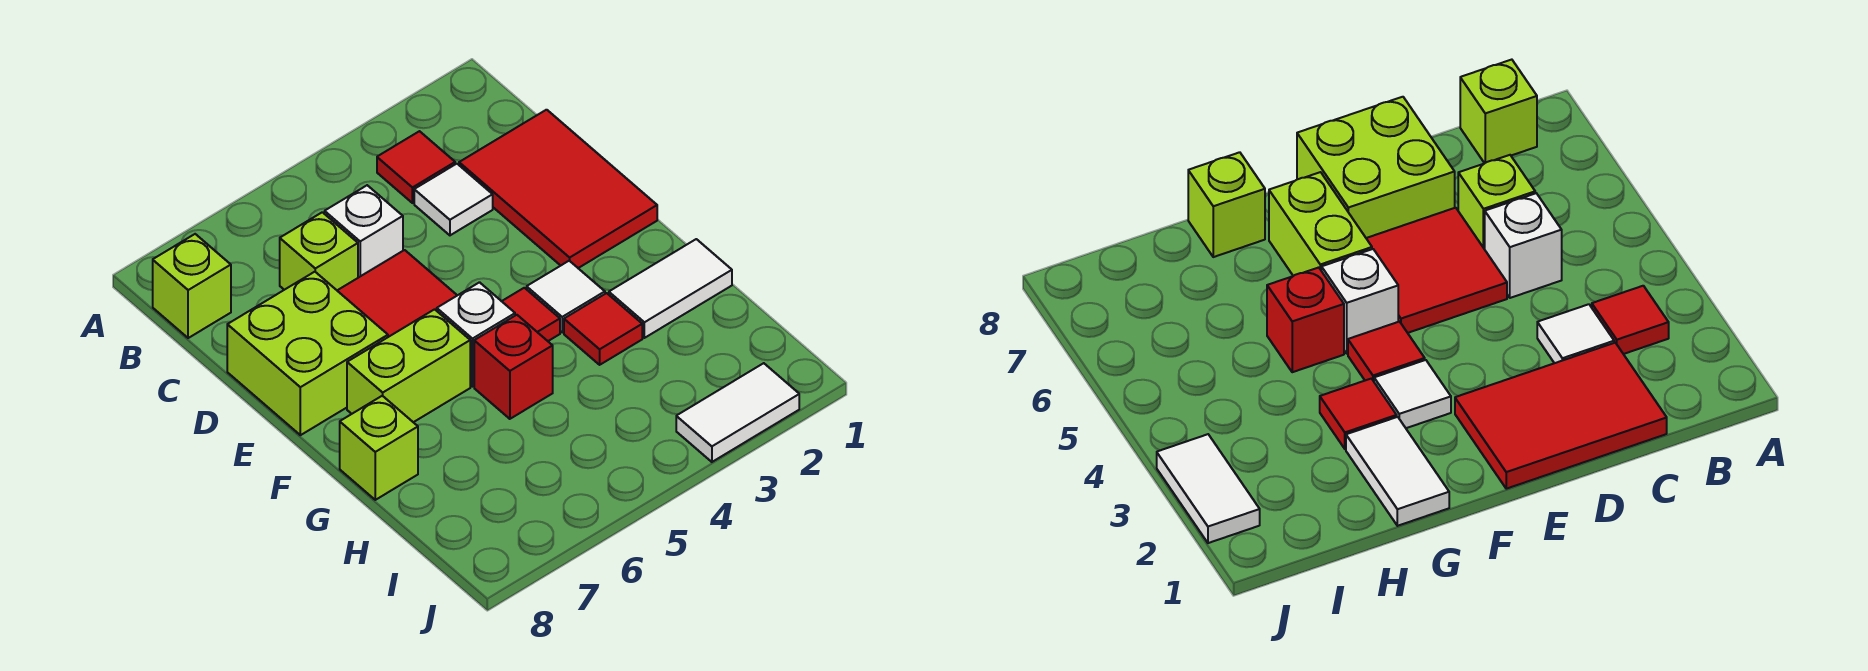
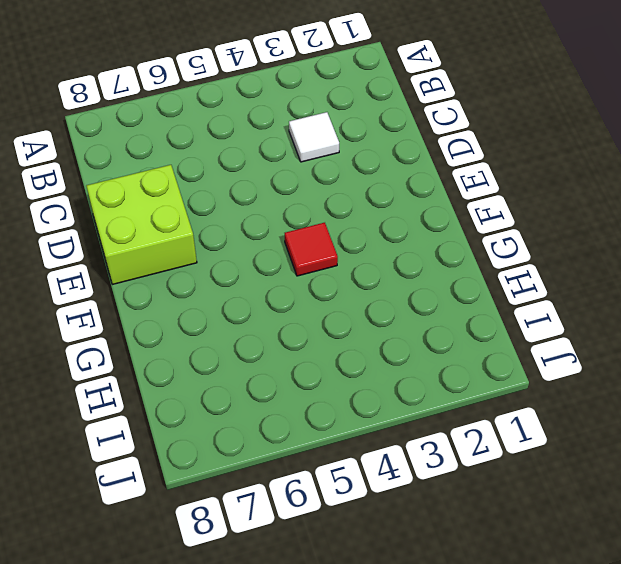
none -> red tile B3 level 1
none -> lime brick B8 level 1
none -> red tile C1:E2 level 1

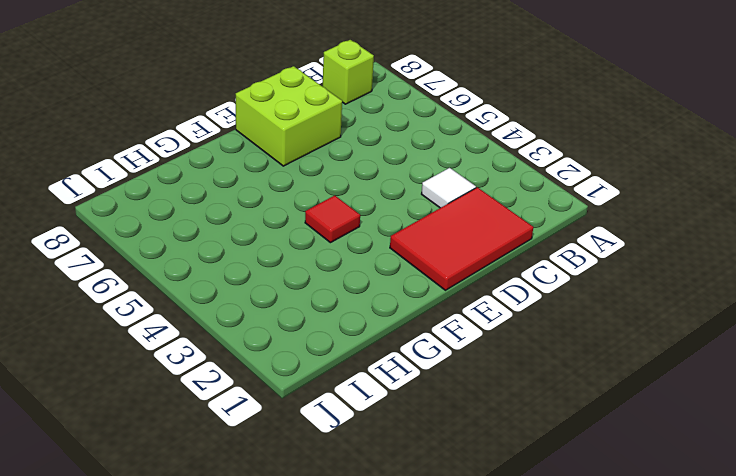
none -> red tile B3 level 1
none -> white brick C5 level 1
none -> lime brick C6 level 1

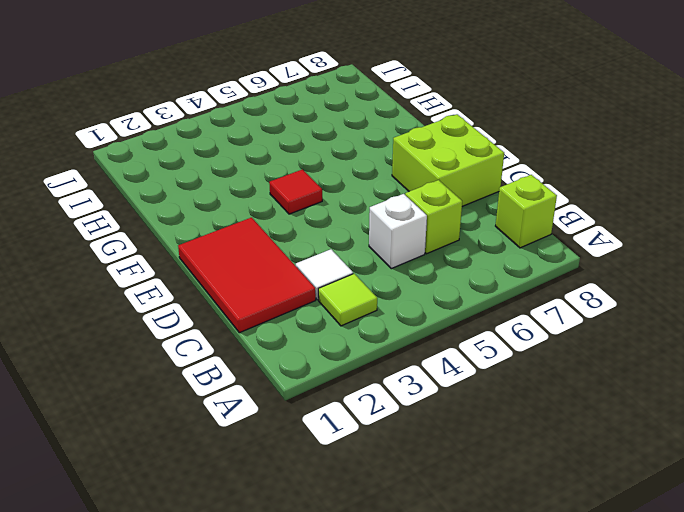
lime tile B3 level 1 -> red tile B3 level 1
none -> red tile D5:E6 level 1
none -> white tile F3 level 1
none -> white brick F5 level 1

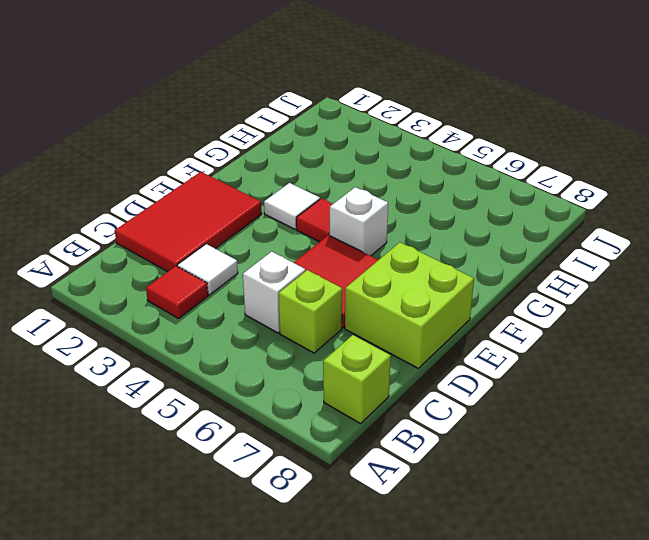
none -> lime brick F6:F7 level 1
none -> white tile G1:G2 level 1
none -> red tile G3 level 1

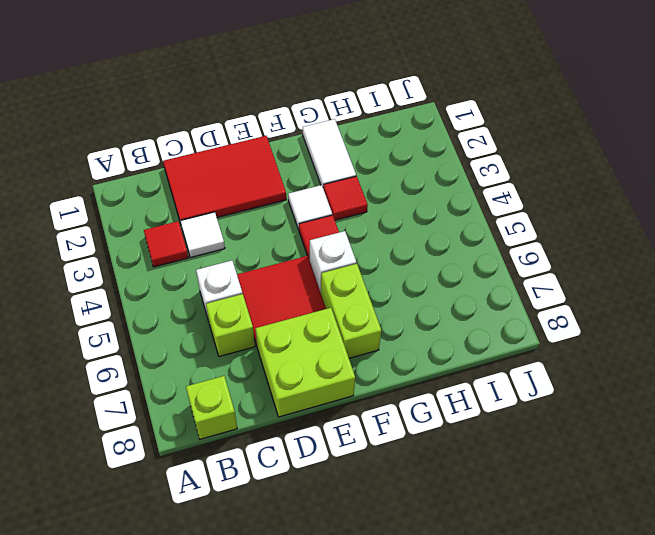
none -> red brick G5 level 1
none -> lime brick G8 level 1
none -> white tile J2:J3 level 1

